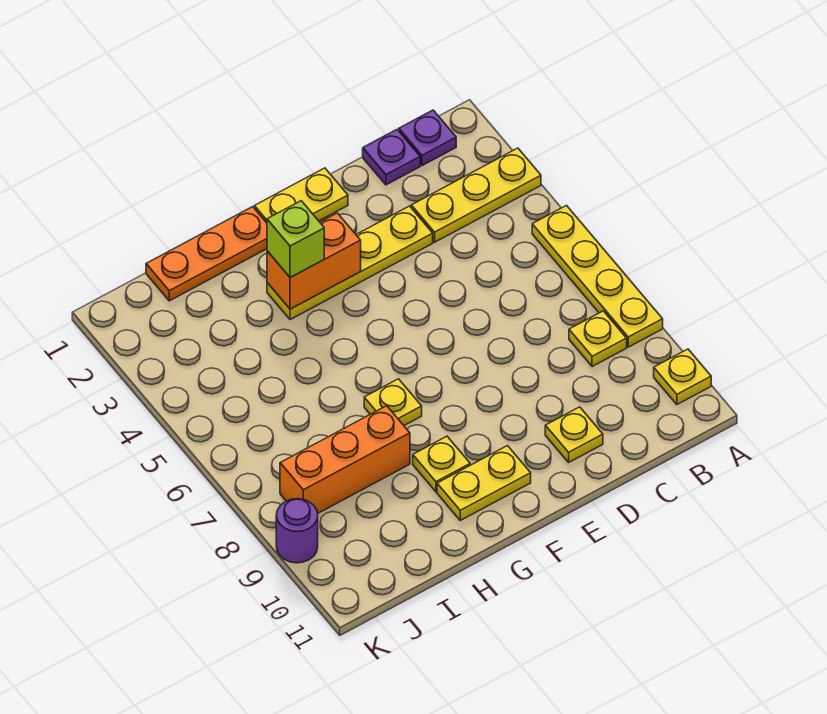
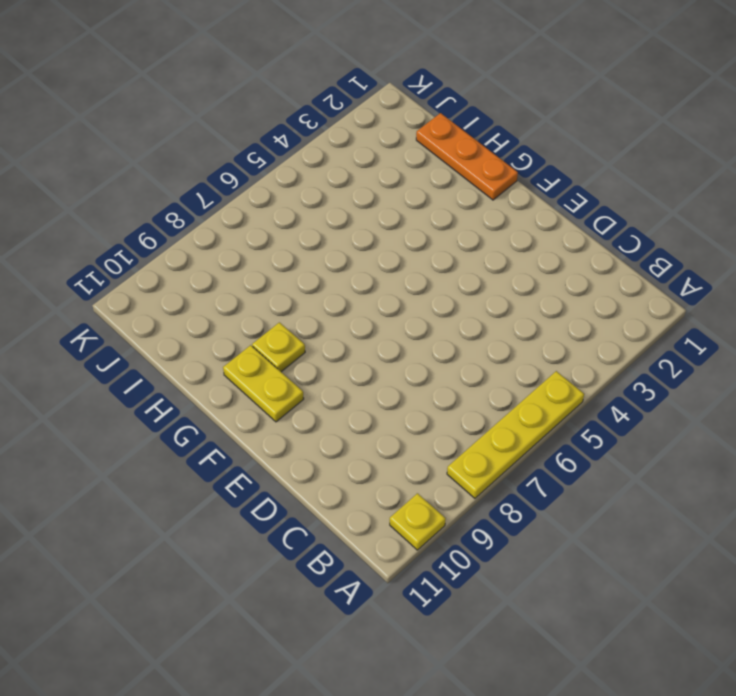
none -> yellow plate A3:C3 level 1
none -> purple plate B1 level 1
none -> yellow plate B8 level 1

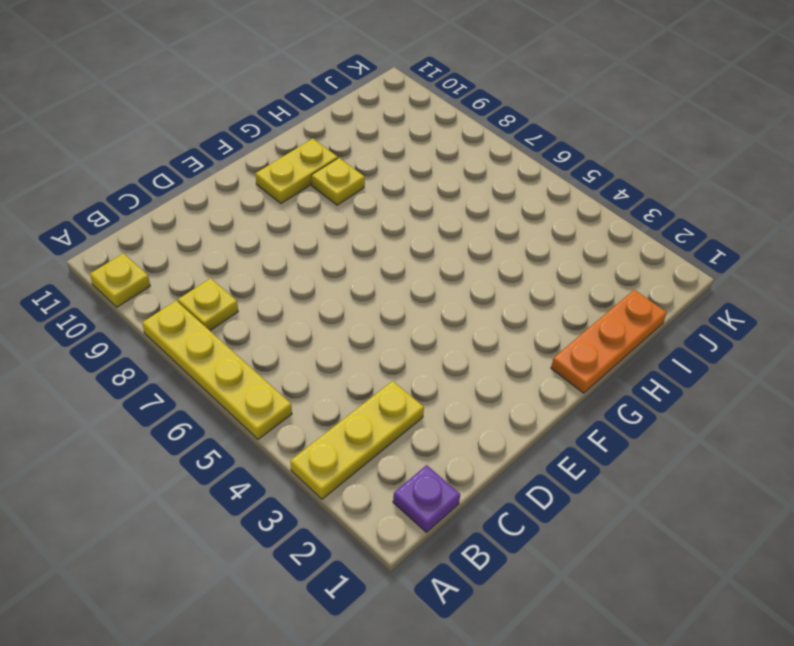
none -> purple plate C1 level 1
none -> yellow plate D3:G3 level 1
none -> yellow plate D10 level 1

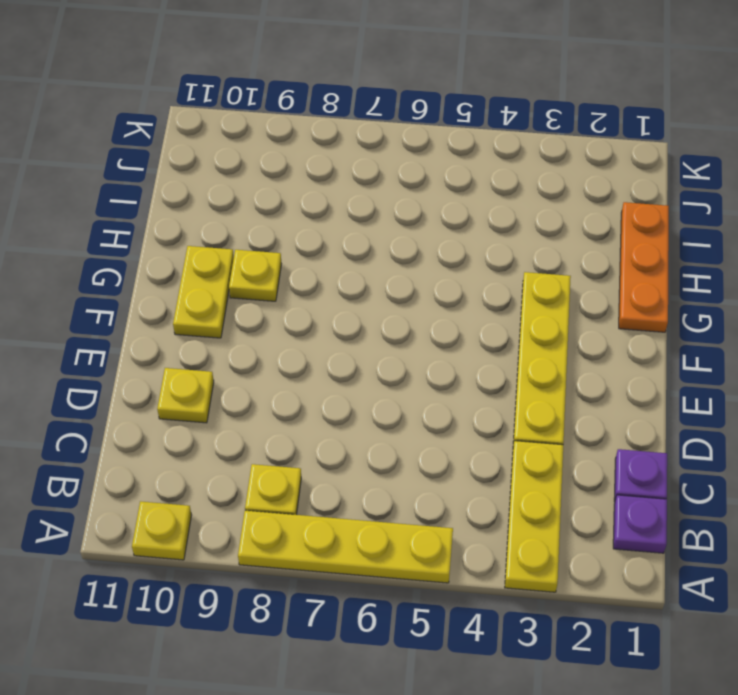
none -> yellow plate E1:F1 level 1
none -> yellow plate G7 level 1
none -> orange brick H8:J8 level 1

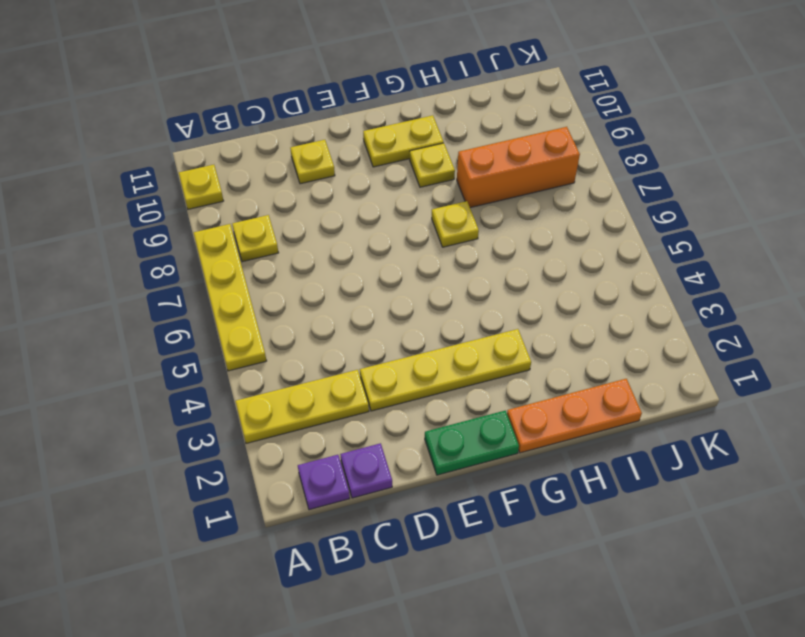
green plate E1:F1 level 1 -> yellow plate E1:F1 level 1
none -> purple round brick K9 level 1
none -> orange brick F3:G3 level 2
none -> lime brick G3 level 3

